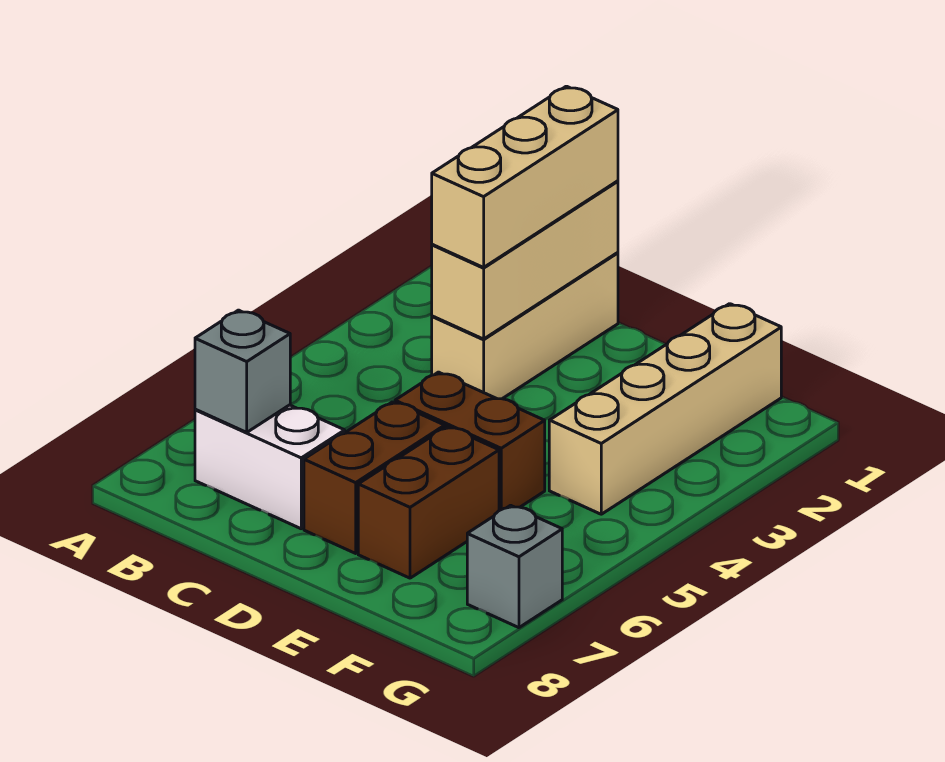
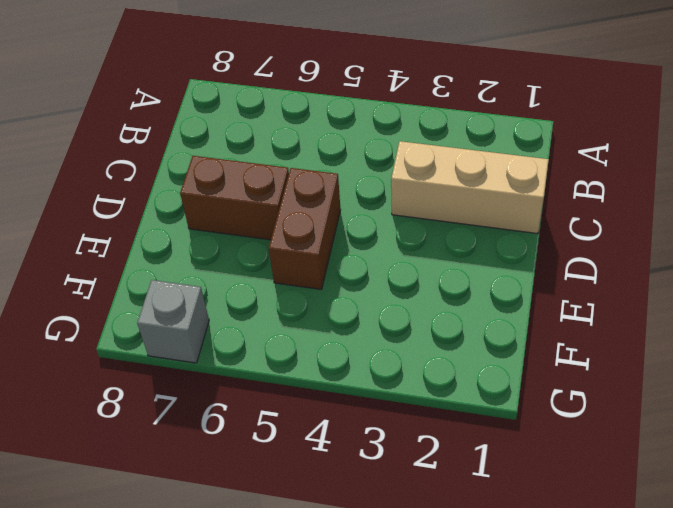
none -> white brick B7:C7 level 1
none -> brown brick E6:E7 level 1

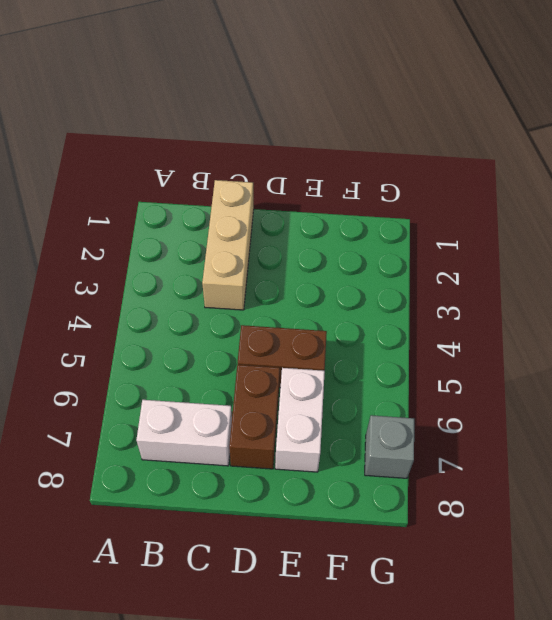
white brick E6:E7 level 1 -> brown brick E6:E7 level 1
none -> tan brick F1:F4 level 1
none -> grey brick B7 level 2

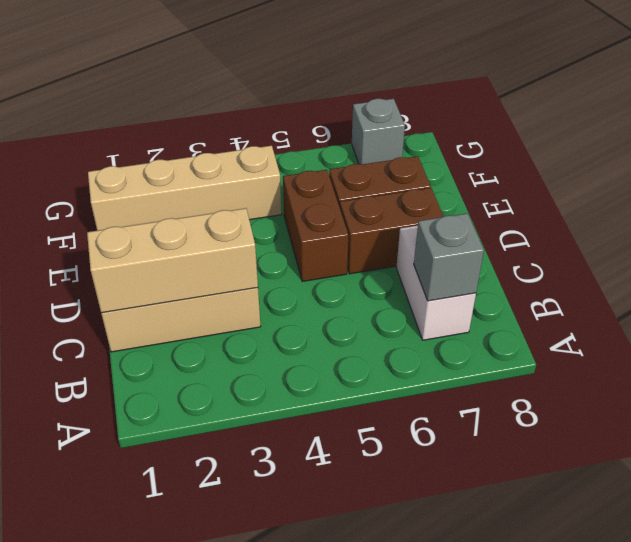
none -> tan brick C1:C3 level 3

